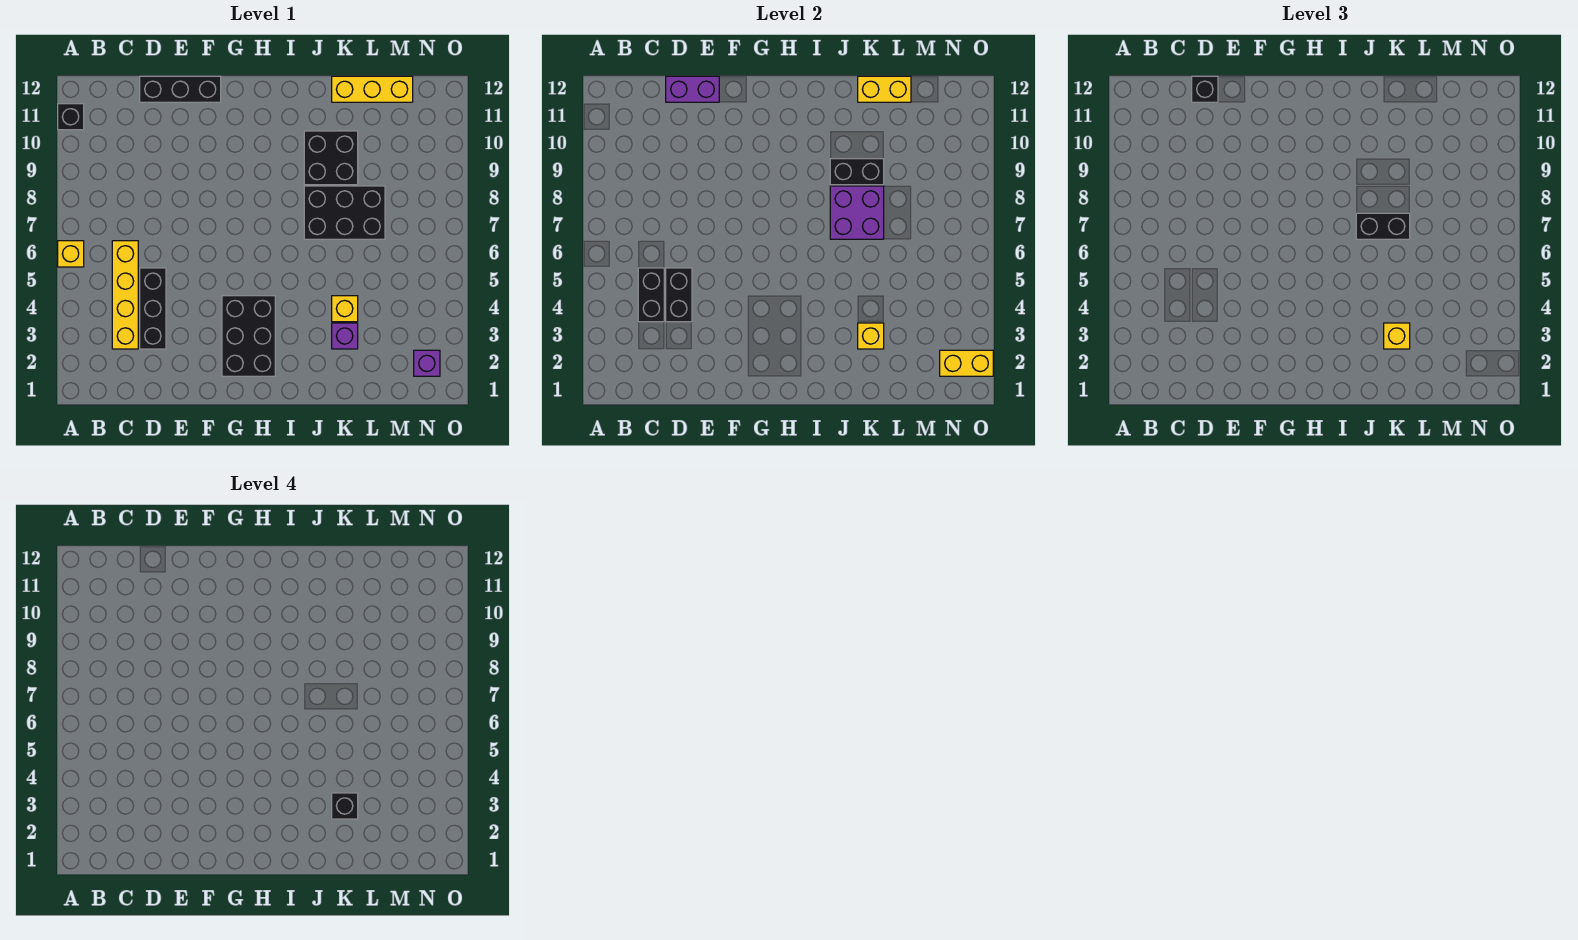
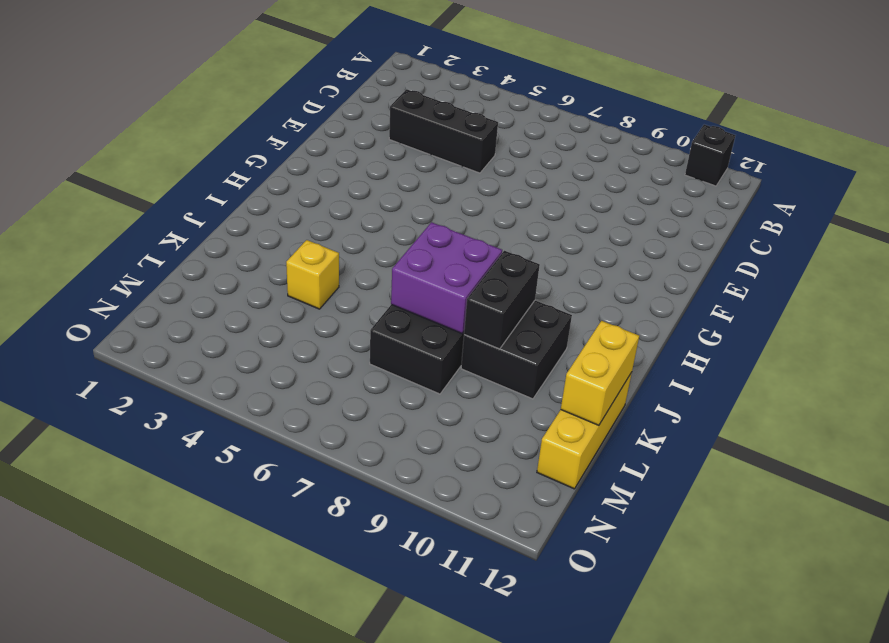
none -> yellow brick A6 level 1
none -> yellow brick C3:C6 level 1
none -> black brick D12:F12 level 1

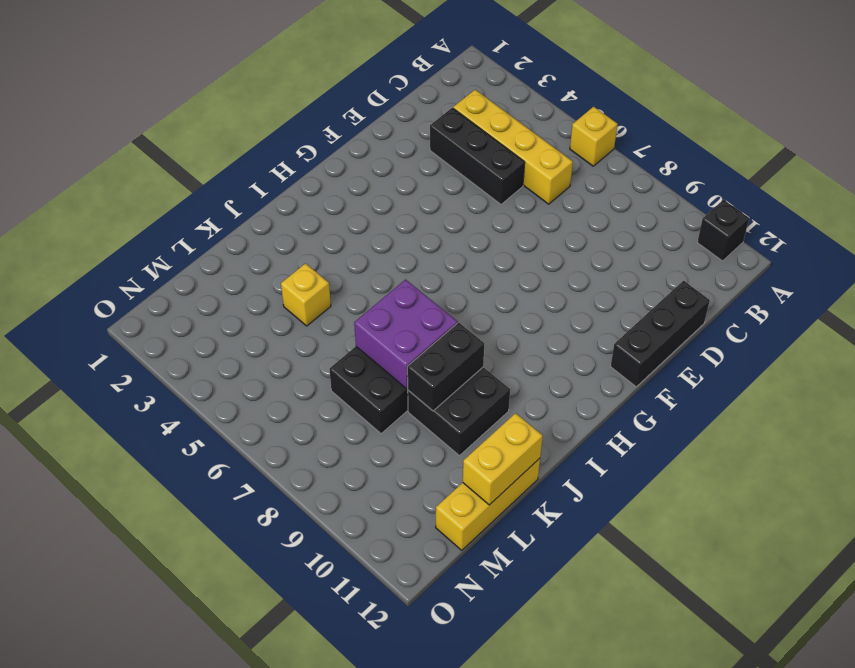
none -> black brick G2:H4 level 1
none -> purple brick K3 level 1
none -> purple brick N2 level 1

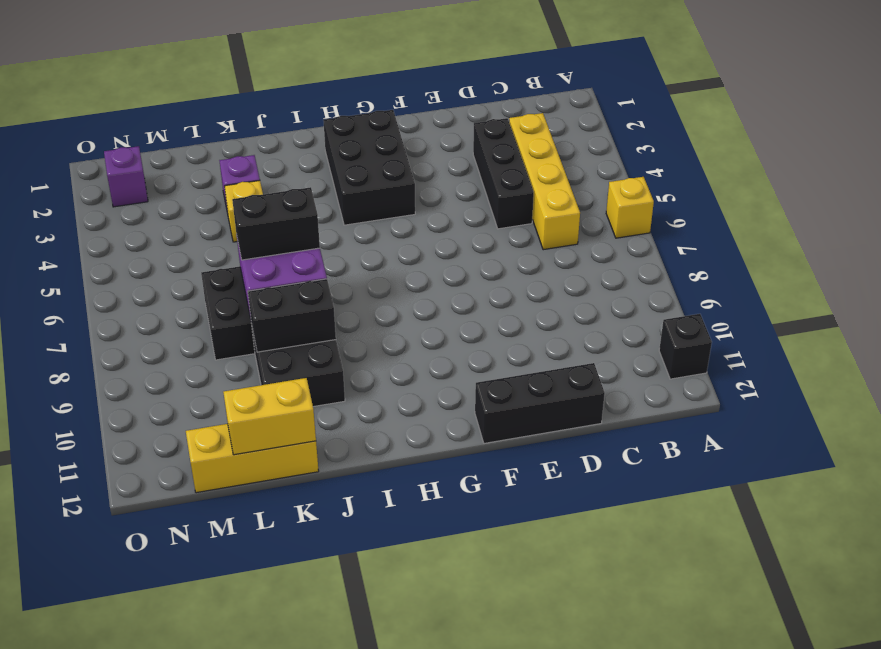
none -> black brick C4:C5 level 2
none -> black brick D4:D5 level 2
none -> purple brick D12:E12 level 2

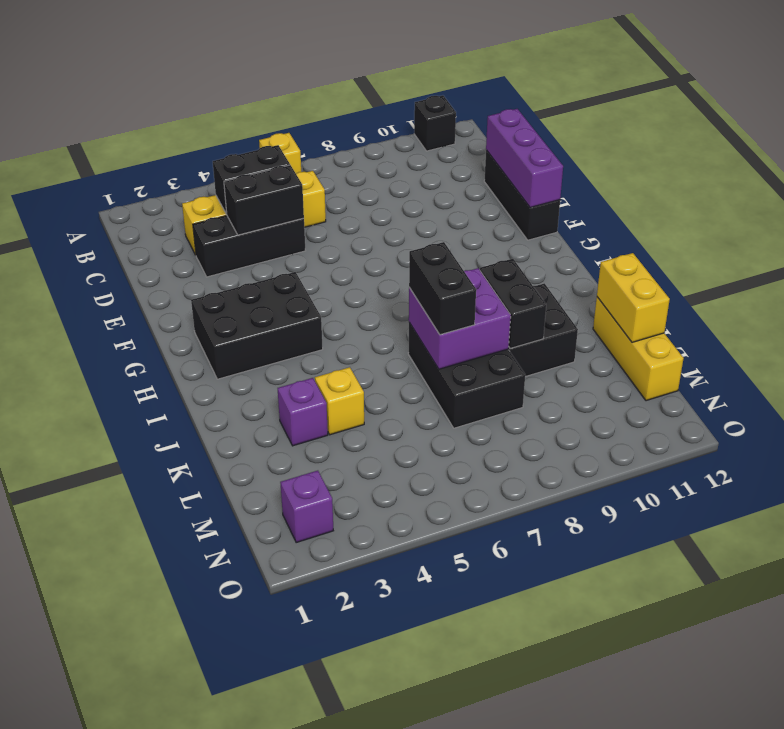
purple brick D12:F12 level 2 -> purple brick D12:E12 level 2
none -> yellow brick K3 level 2
none -> yellow brick N2:O2 level 2
none -> black brick D12 level 3

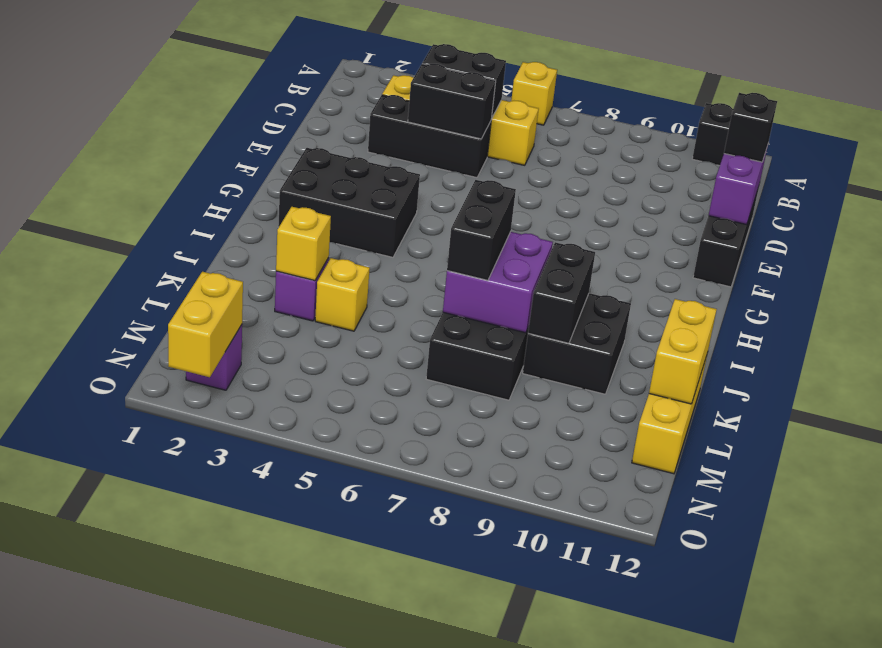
none -> yellow brick K3 level 3
none -> black brick K3 level 4

